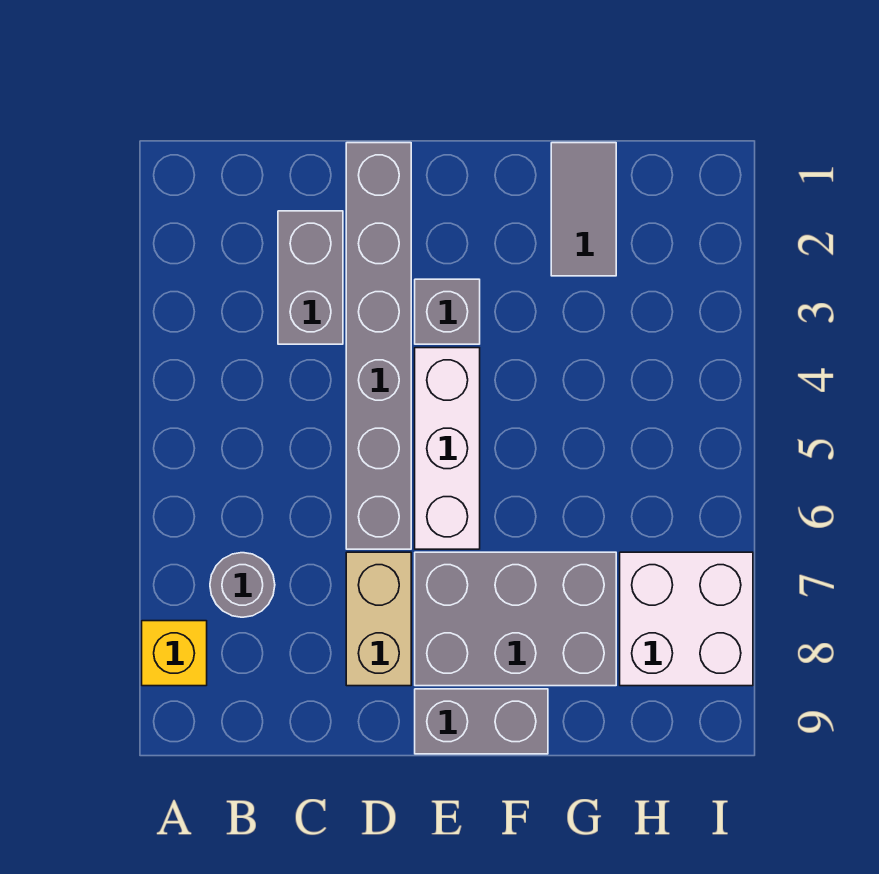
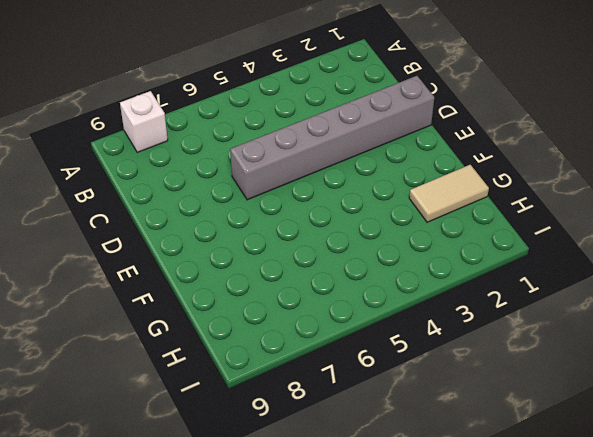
white brick A8 level 1 -> yellow brick A8 level 1
tan tile G1:G2 level 1 -> grey tile G1:G2 level 1
none -> grey round brick B7 level 1
none -> grey brick C2:C3 level 1

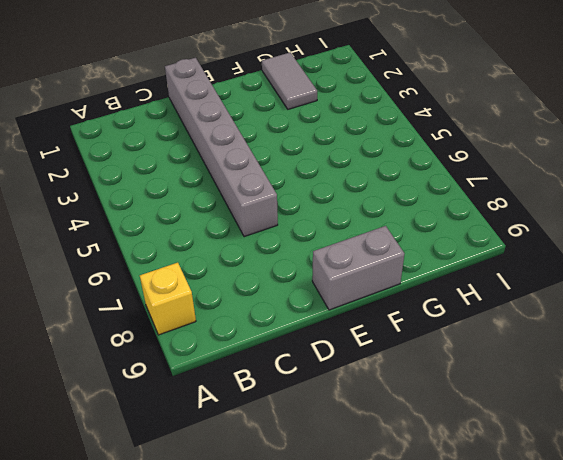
none -> grey round brick B7 level 1
none -> grey brick C2:C3 level 1

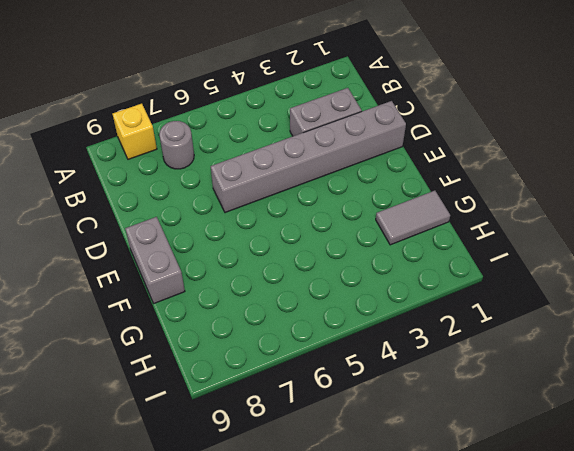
none -> tan brick D7:D8 level 1
none -> grey brick E3 level 1

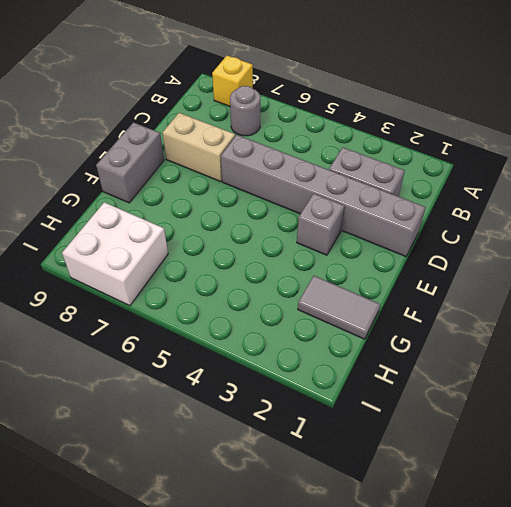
none -> white brick E4:E6 level 1
none -> grey brick E7:G8 level 1

